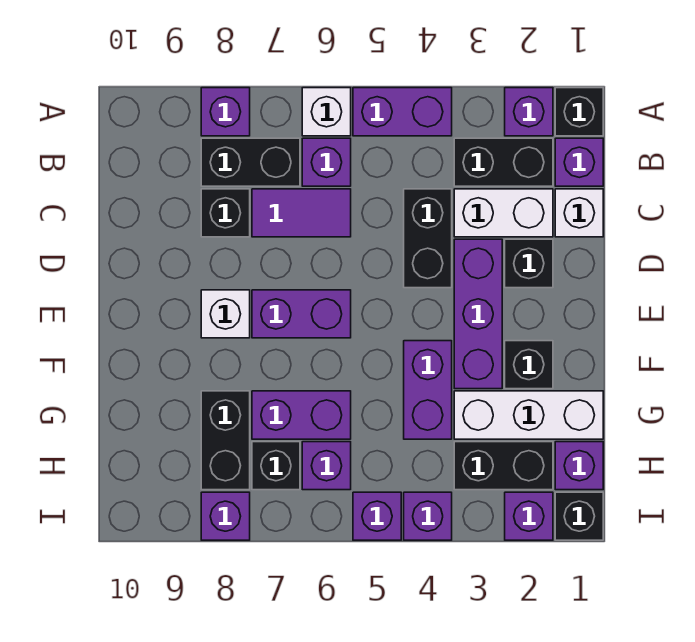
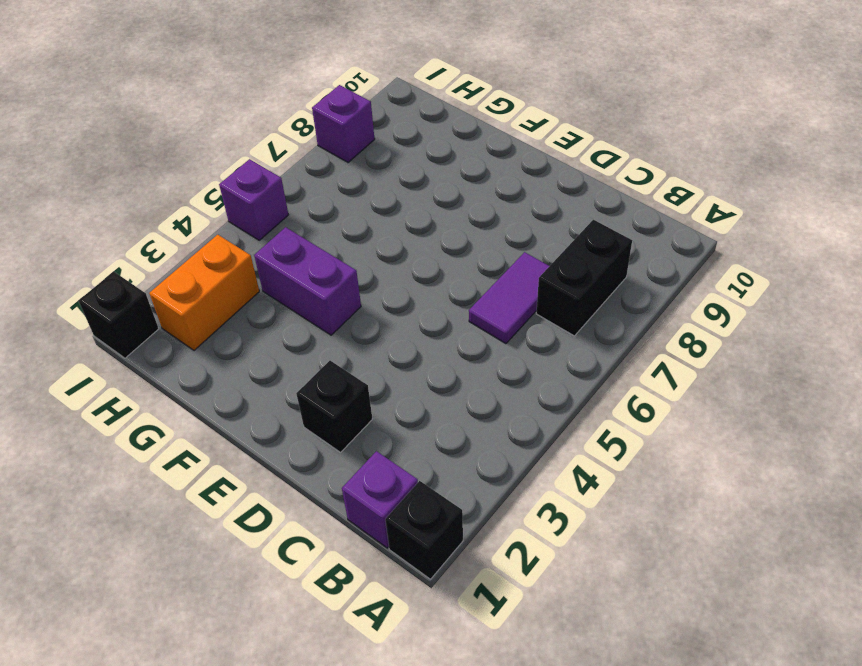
orange brick H2:H3 level 1 -> black brick H2:H3 level 1
none -> purple brick A2 level 1
none -> purple brick A4:A5 level 1
none -> white brick A6 level 1
none -> purple brick A8 level 1

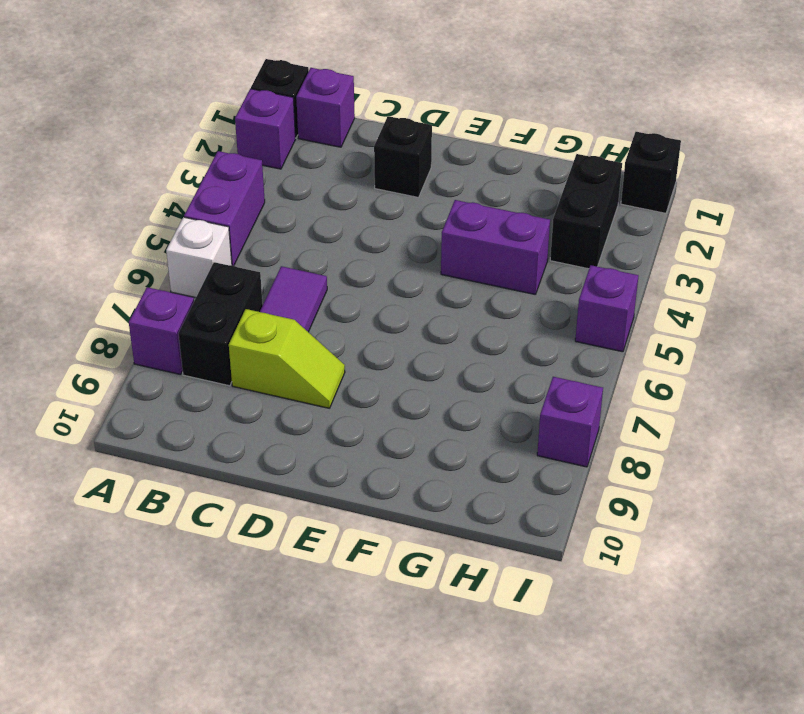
lime slope C8:D8 level 1 top C -> black brick C8 level 1
none -> black brick B2:B3 level 1
none -> purple brick B6 level 1
none -> white brick C1 level 1
none -> white brick C2:C3 level 1

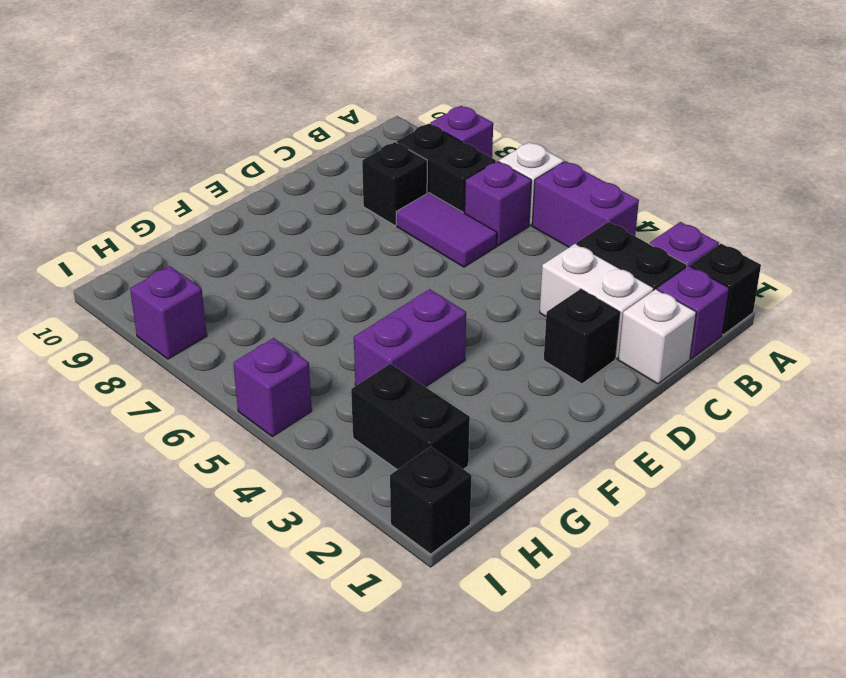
none -> black brick C4:D4 level 1
none -> purple brick D3:F3 level 1
none -> purple brick E6:E7 level 1
none -> white brick E8 level 1

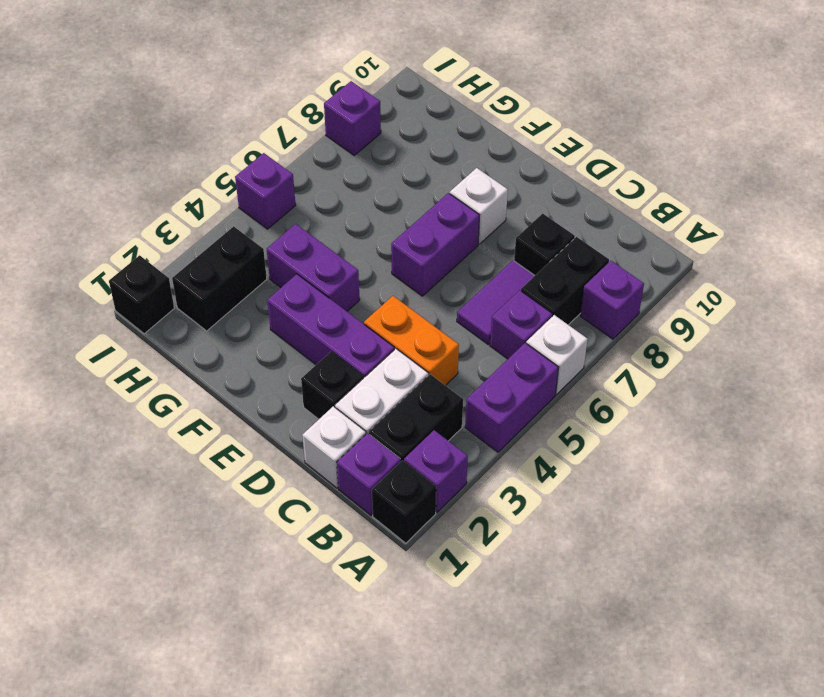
orange brick C4:D4 level 1 -> black brick C4:D4 level 1
none -> black brick F2 level 1
none -> white brick G1:G3 level 1
none -> purple brick G6:G7 level 1
none -> black brick G8:H8 level 1

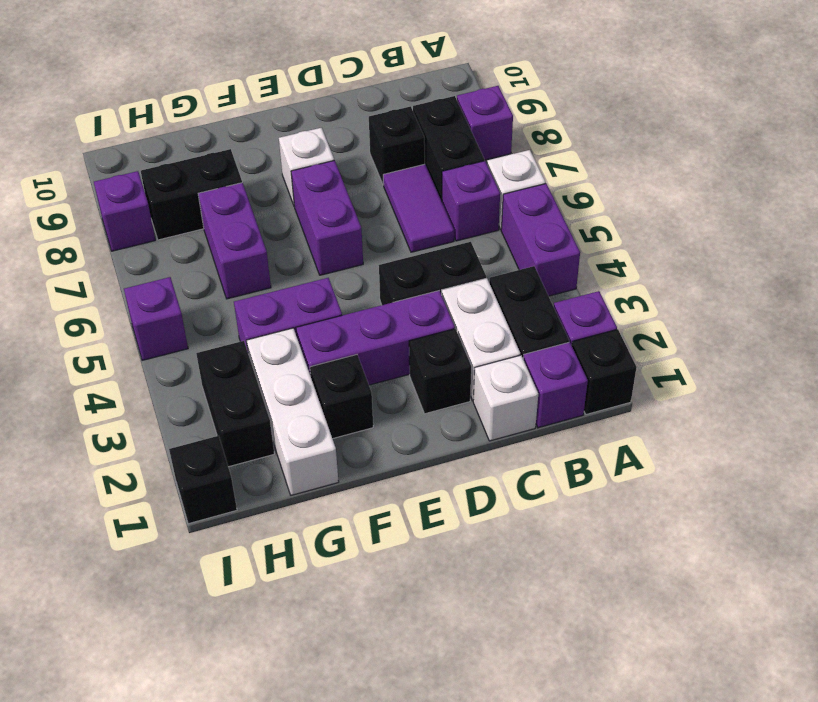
none -> purple brick H1 level 1
none -> purple brick H6 level 1
none -> black brick H7 level 1
none -> purple brick I2 level 1

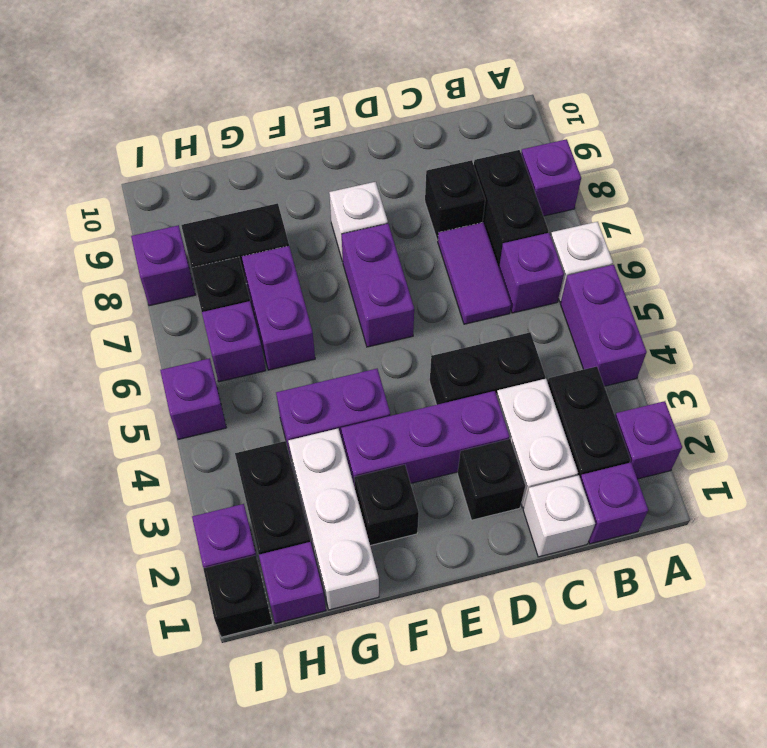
none -> black brick A1 level 1
none -> purple brick I4 level 1

